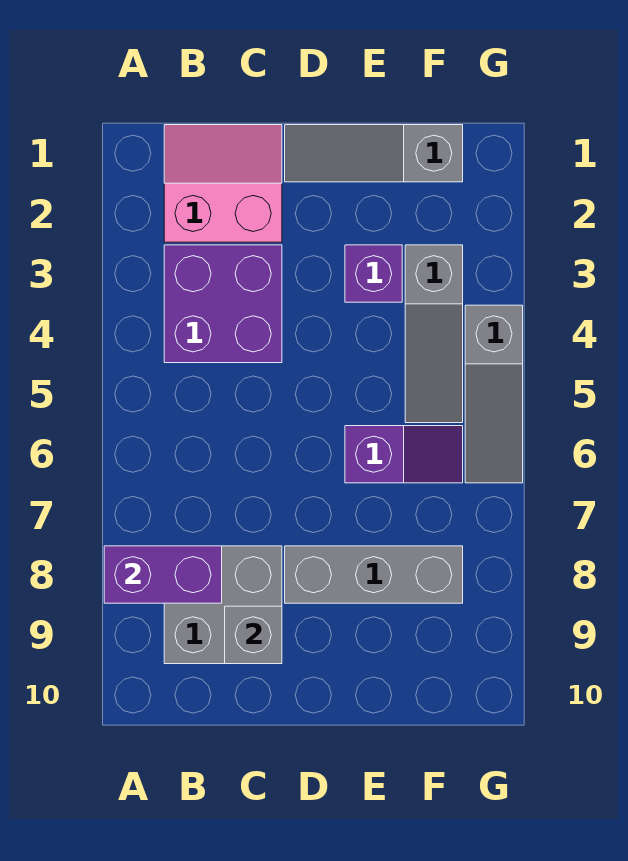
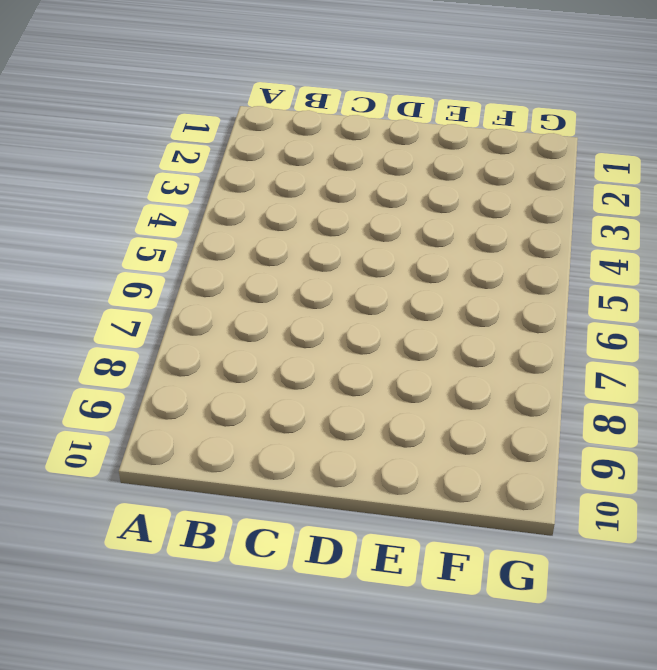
none -> pink slope B1:C2 level 1 top 2
none -> purple brick B3:C4 level 1

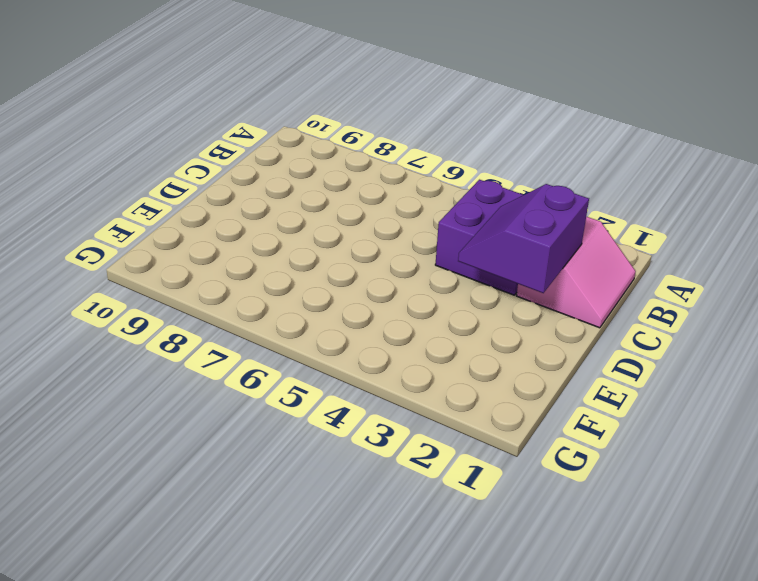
purple slope C2:D3 level 2 top 2 -> none
none -> grey brick B8:C9 level 1
none -> grey slope D1:F1 level 1 top F

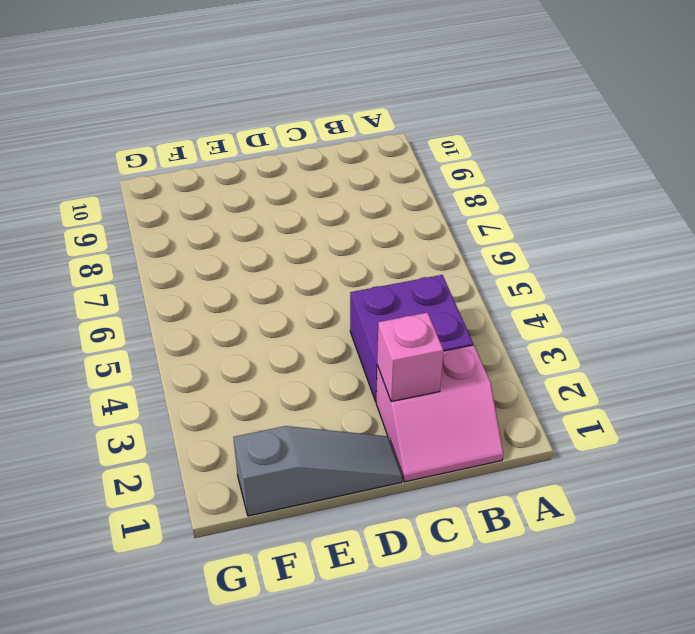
pink brick C2 level 2 -> none
none -> grey brick B8:C9 level 1
none -> grey brick D8:F8 level 1

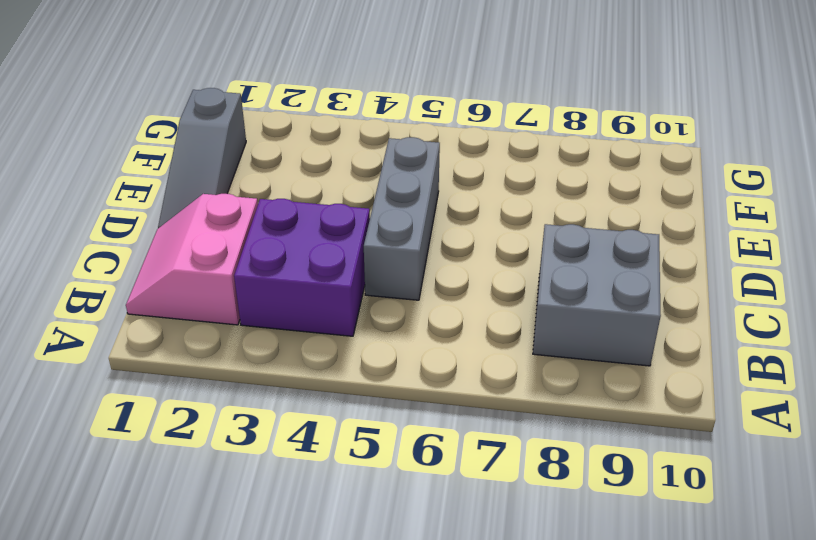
grey brick C5:E5 level 1 -> grey brick D8:F8 level 1
none -> purple brick E3 level 1
none -> purple slope E6:F6 level 1 top E

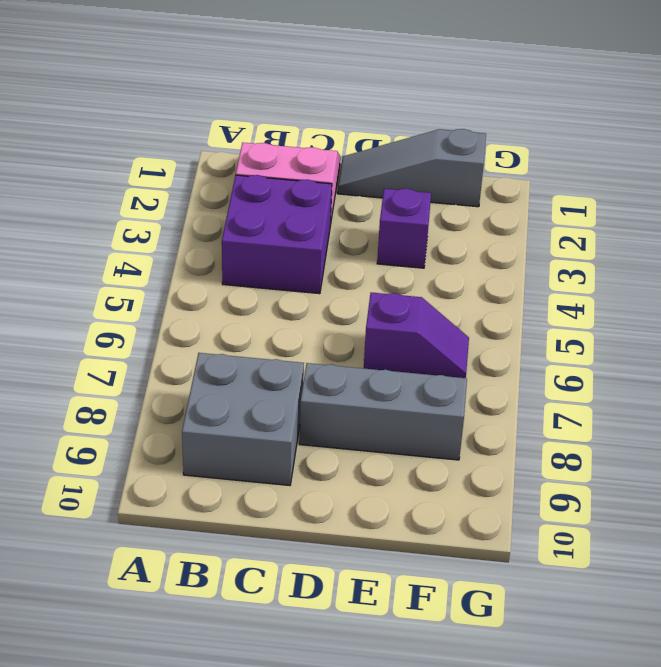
none -> grey slope F3:F5 level 1 top 3
none -> grey slope G4:G6 level 1 top 4

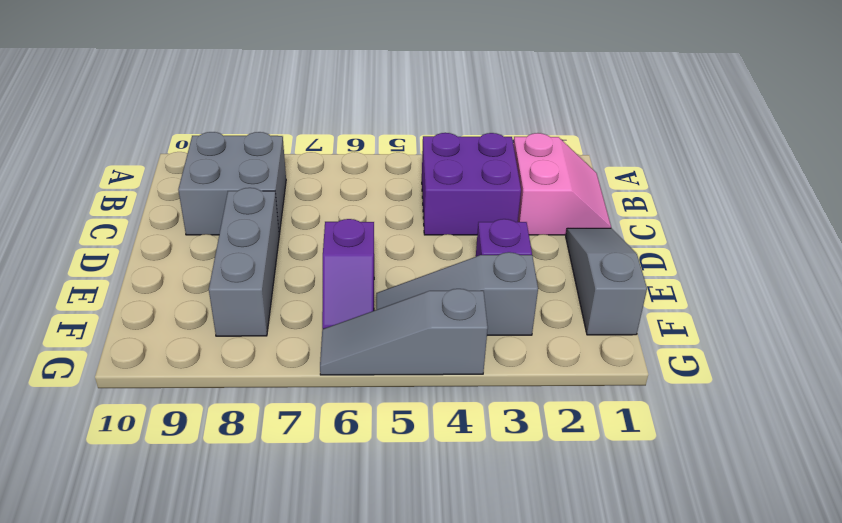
none -> purple brick A8:B8 level 2
none -> grey brick C9 level 2

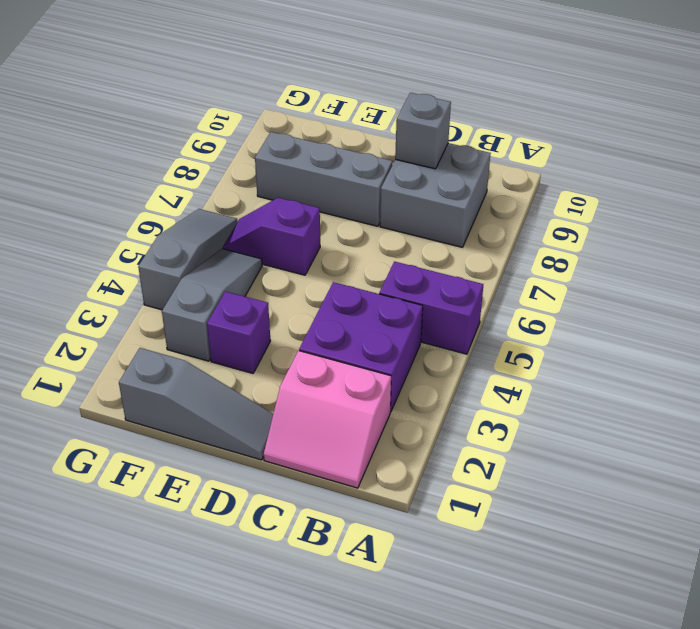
purple brick A5:B5 level 1 -> purple brick A8:B8 level 2

